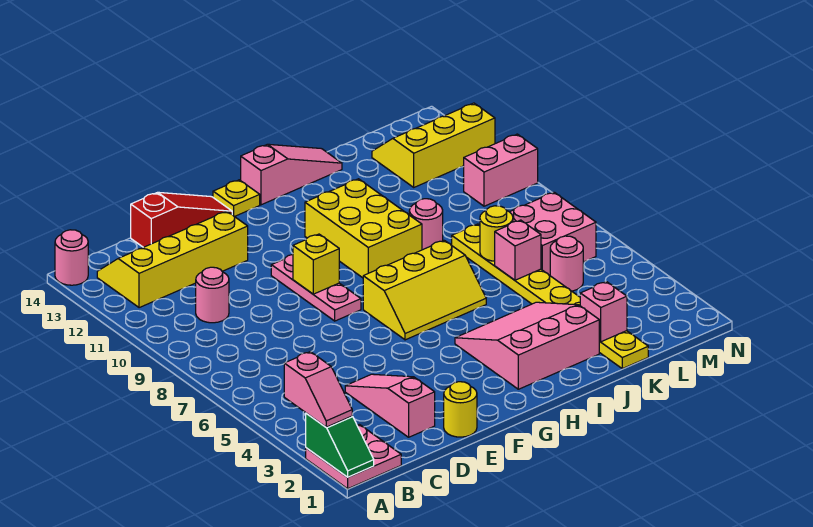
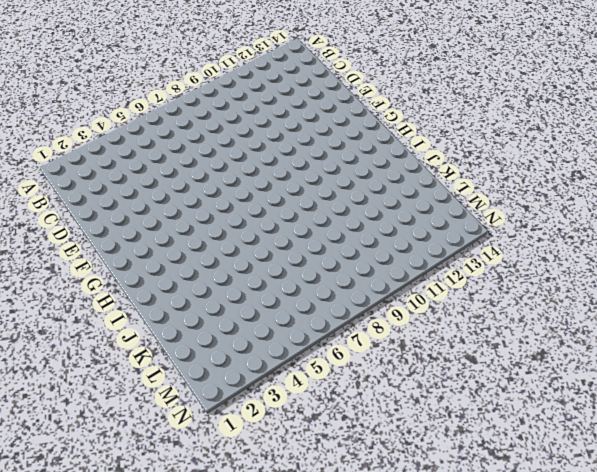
none -> pink plate A1:B2 level 1
none -> pink round brick A14 level 1
none -> yellow slope B12:E13 level 1 top 12

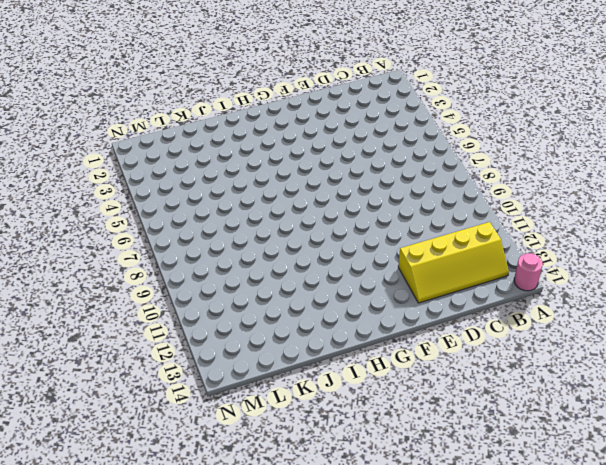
none -> pink plate A1:B2 level 1
none -> pink round brick C10 level 1
none -> pink slope D2:D4 level 1 top 2

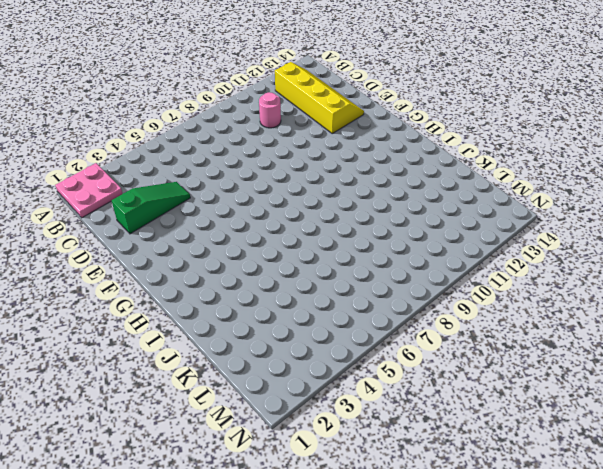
green slope D2:D4 level 1 top 2 -> pink slope D2:D4 level 1 top 2
none -> pink round brick A14 level 1
none -> red slope D14:F14 level 1 top D
none -> yellow round brick E1 level 1

